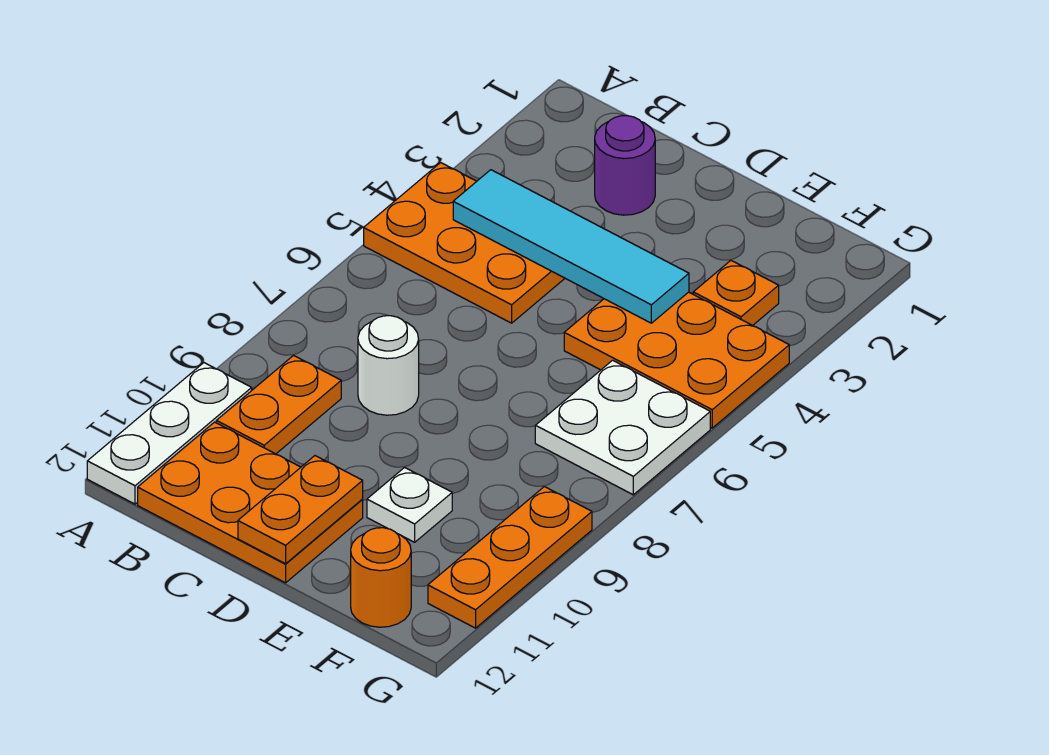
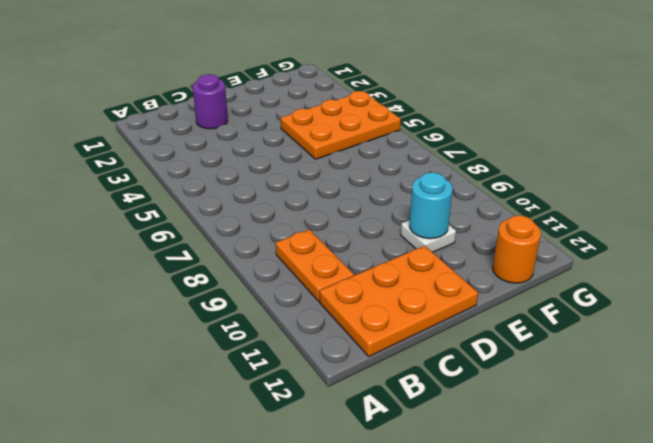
cyan round brick E10 level 2 -> none
none -> orange plate A4:C5 level 1
none -> white plate A10:A12 level 1
none -> white round brick C8 level 1

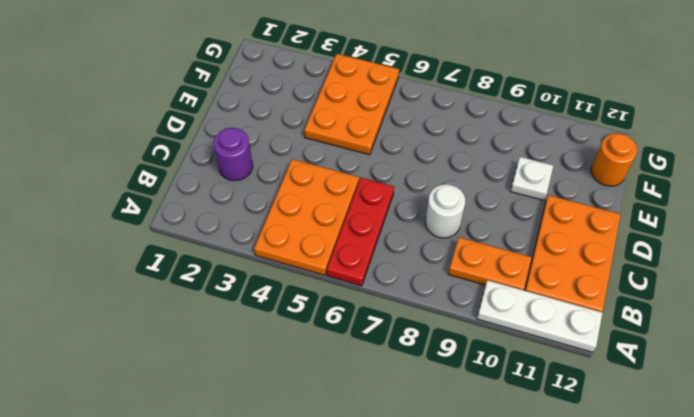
red plate A6:C6 level 1 -> none
none -> orange plate F3 level 1
none -> white plate F6:G7 level 1
none -> orange plate G9:G11 level 1

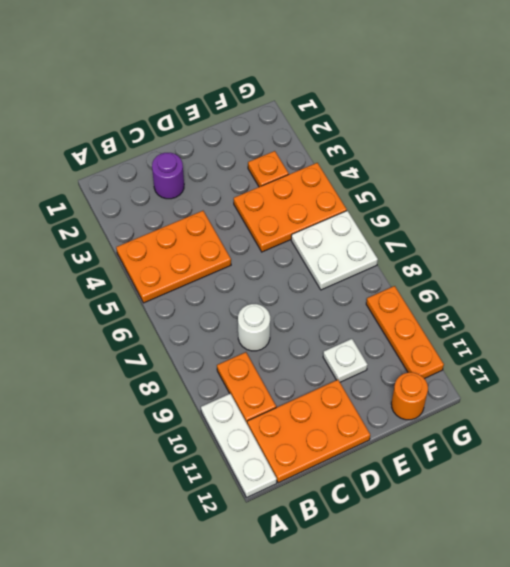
none -> cyan tile B4:E4 level 2
none -> orange plate D11:D12 level 2

